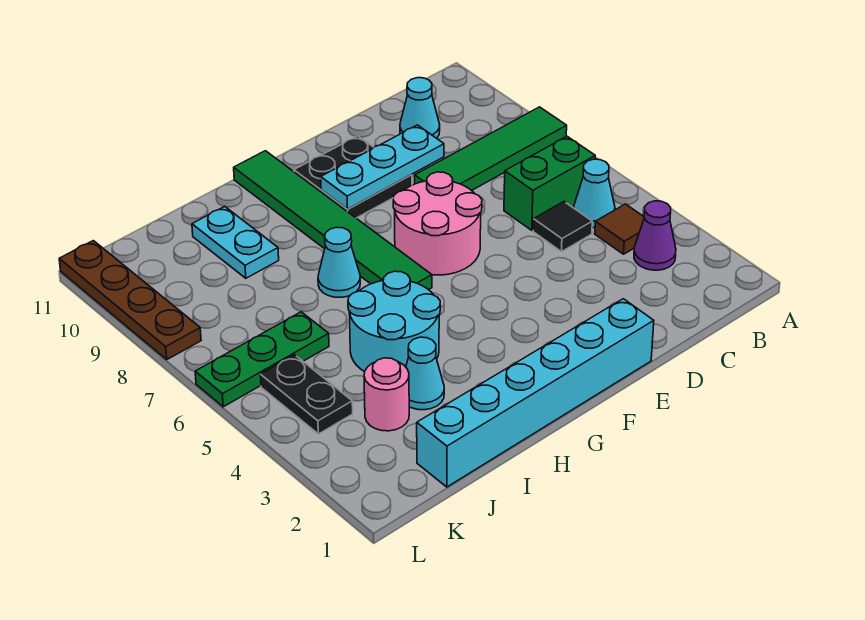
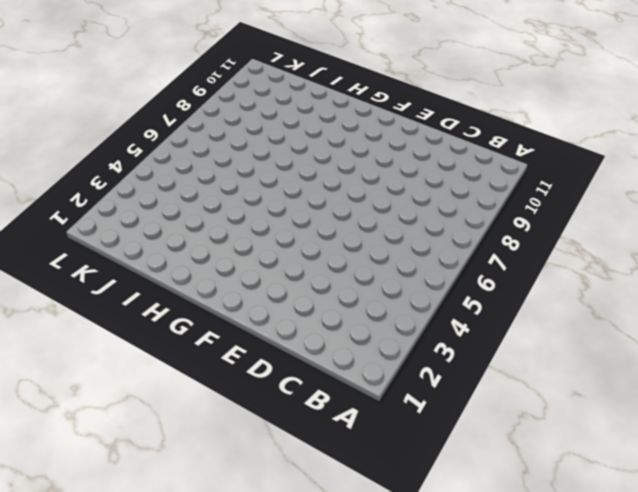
none -> green tile A8:D8 level 1
none -> purple cone B3 level 1
none -> brown tile B4 level 1

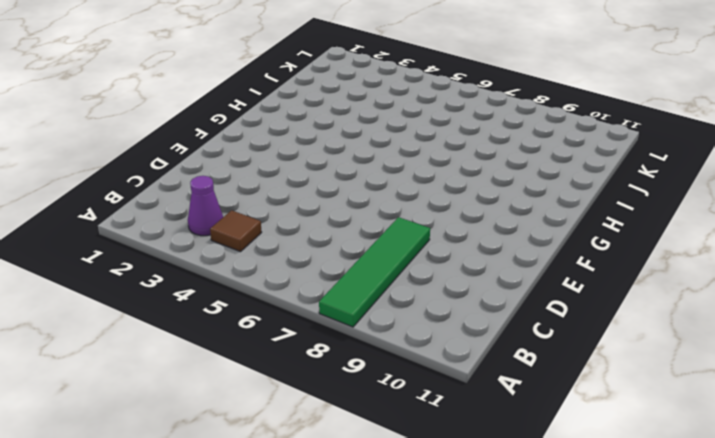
none -> cyan cone B5 level 1
none -> green brick B6:C6 level 1
none -> black tile C5 level 1

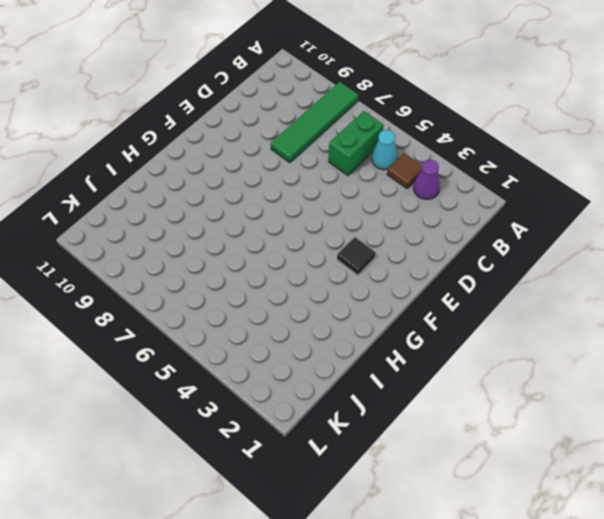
black tile F3 level 1 -> black tile C5 level 1
none -> cyan cone C10 level 1
none -> cyan brick E1:J1 level 1
none -> pink round brick E6:F7 level 1

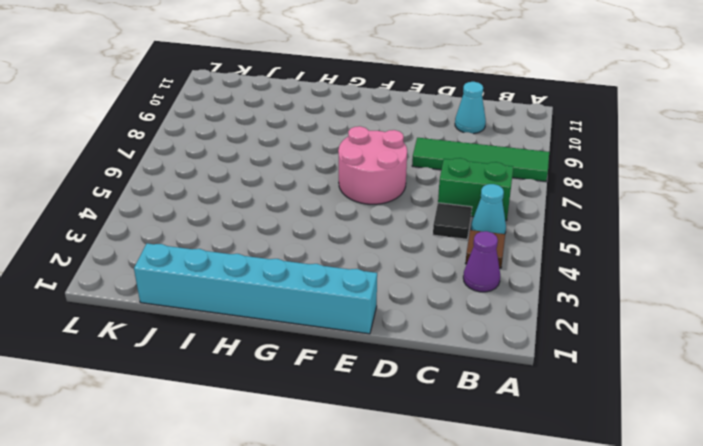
none -> black plate E9:F10 level 1
none -> green tile G6:G11 level 1
none -> cyan round brick H4:I5 level 1

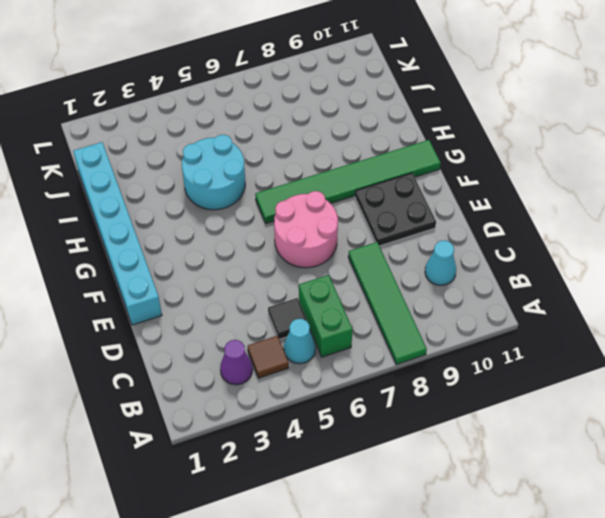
none -> cyan cone H7 level 1
none -> cyan cone I3 level 1
none -> cyan plate I9:I10 level 1

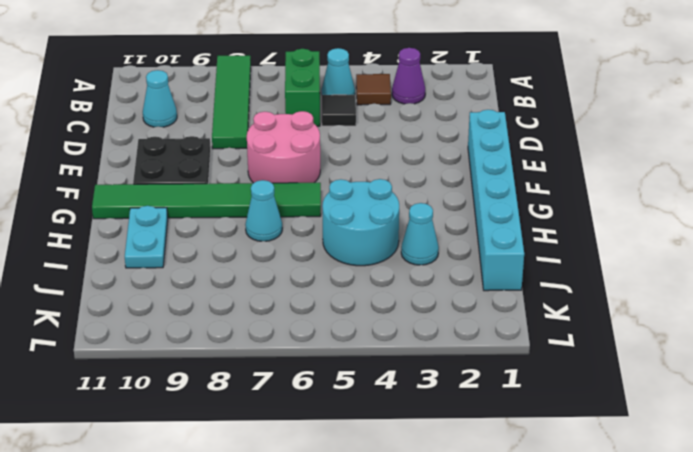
cyan plate H10:I10 level 1 -> cyan plate I9:I10 level 1
none -> pink round brick J3 level 1
none -> green plate J6:L6 level 1
none -> black plate K4:K5 level 1

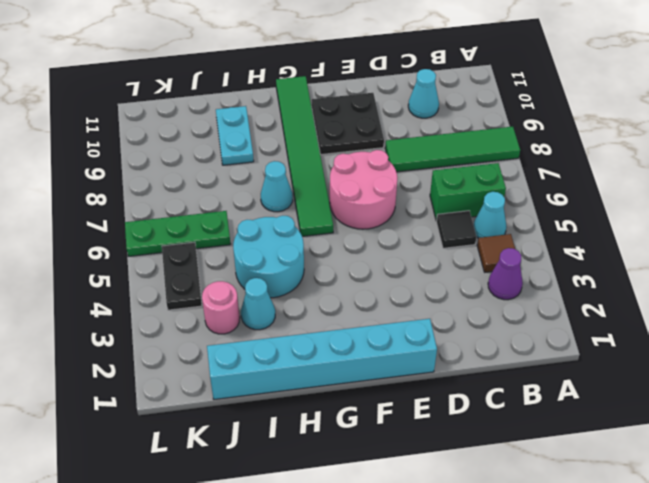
none -> brown plate L8:L11 level 1
none -> cyan plate D9:F9 level 2

